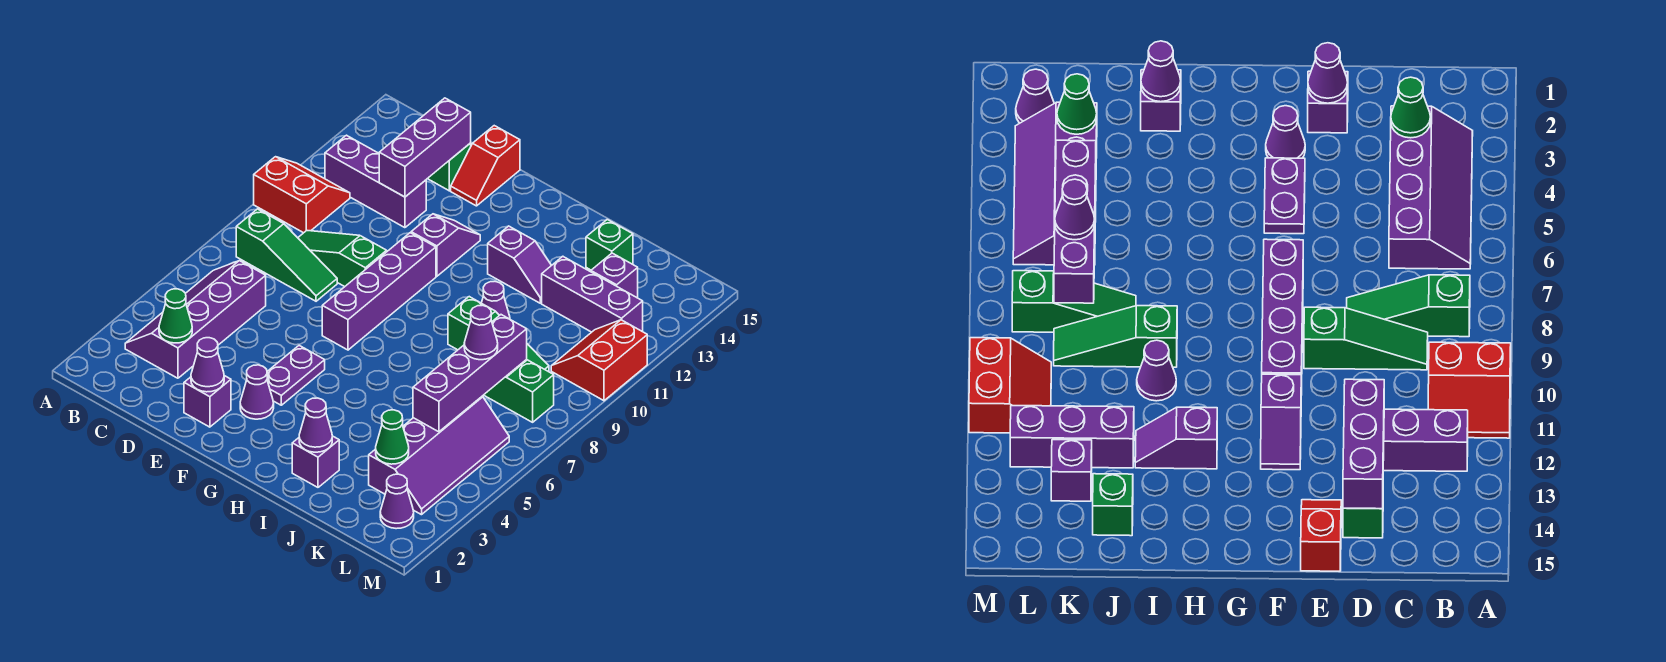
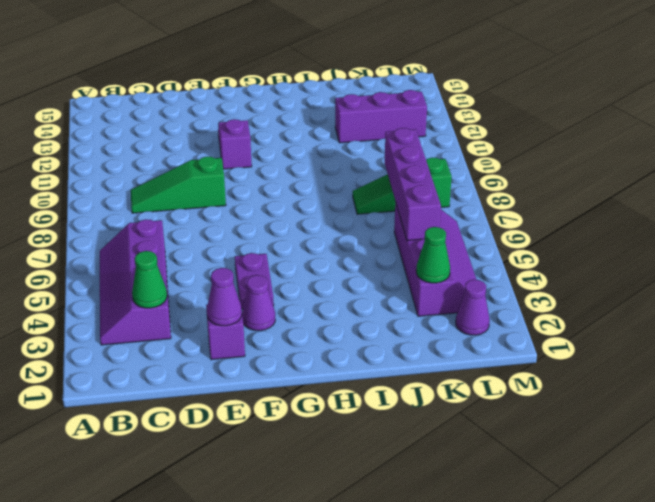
none -> red slope A10:B11 level 1 top 10
none -> green slope B8:D8 level 1 top B
none -> purple brick B12:D12 level 1
none -> green brick D14 level 1

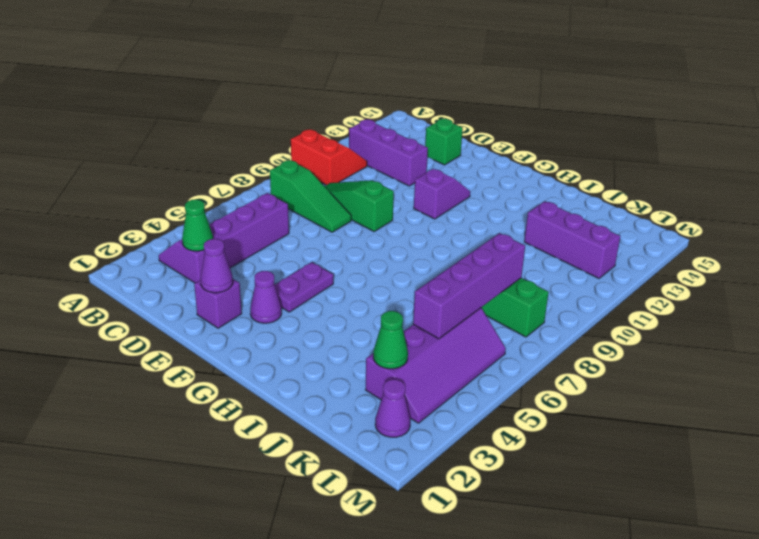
none -> red slope E14:E15 level 1 top 15
none -> purple brick F7:F10 level 1
none -> purple slope H12:I12 level 1 top H
none -> purple brick I2 level 1

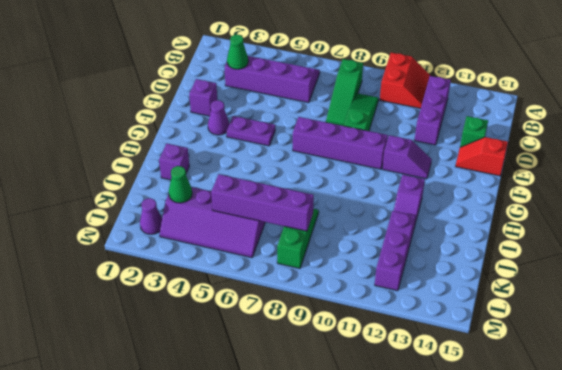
none -> green slope I9:K9 level 1 top I
none -> purple cone I10 level 1
none -> green brick J14 level 1
none -> purple brick K13 level 1

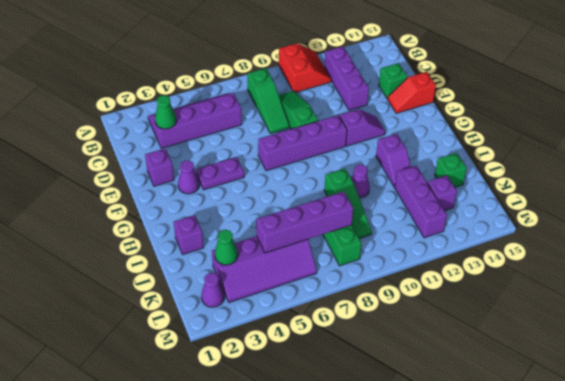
none -> red slope L10:M11 level 1 top M
none -> purple brick D12:D14 level 2
none -> purple cone E2 level 2
none -> purple cone I2 level 2

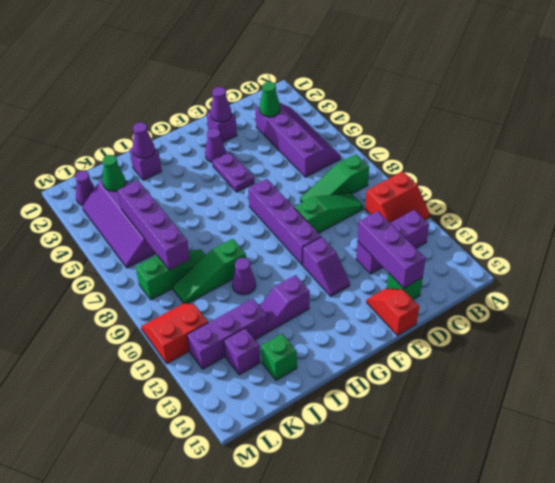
red slope L10:M11 level 1 top 11 -> red slope L10:M11 level 1 top M
none -> purple cone K7 level 3

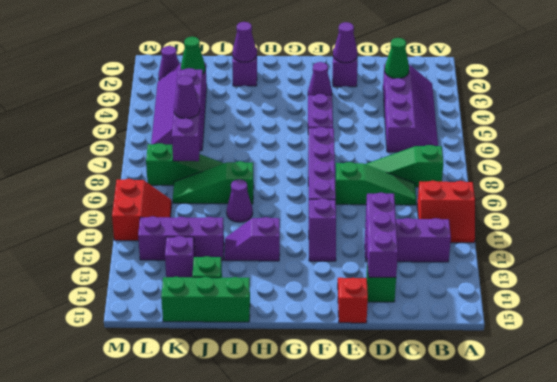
green brick I15:K15 level 1 -> none

